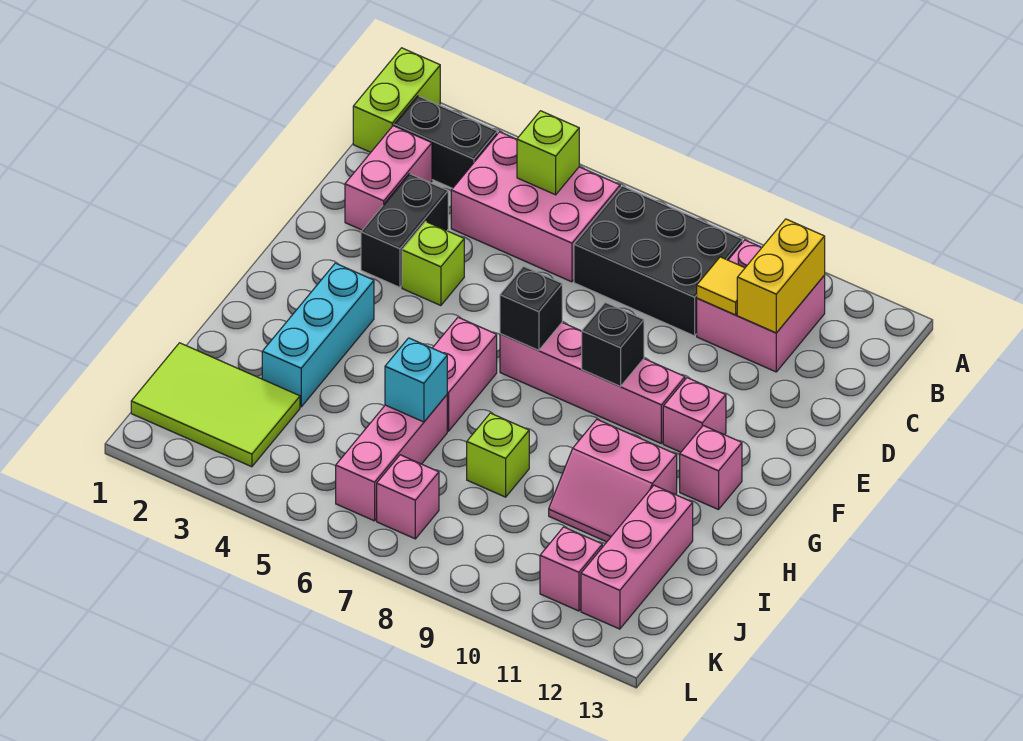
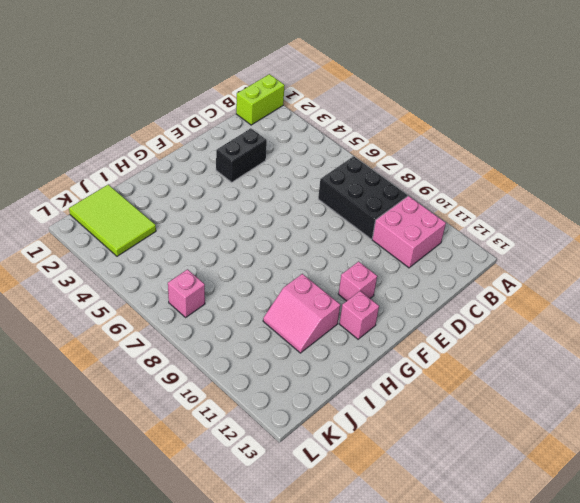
none -> black brick B2:B3 level 1
none -> pink brick B4:C6 level 1
none -> pink brick C2:D2 level 1

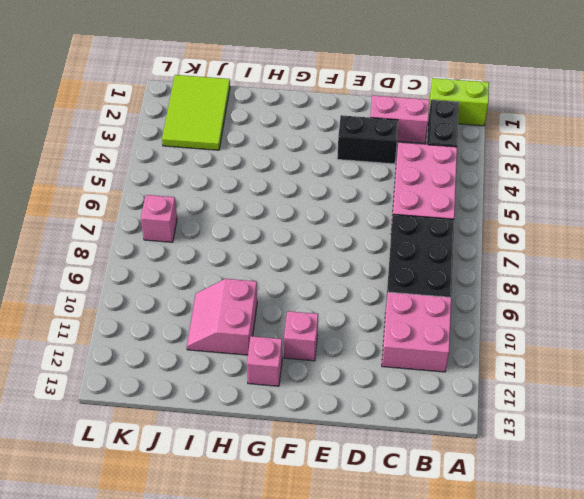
none -> lime brick E4 level 1
none -> pink brick F7:F10 level 1
none -> cyan brick G3:I3 level 1

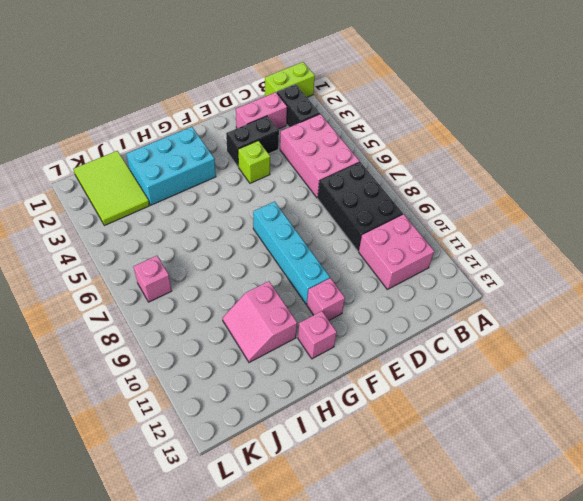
cyan brick F7:F10 level 1 -> pink brick F7:F10 level 1
cyan brick G2:I3 level 1 -> cyan brick G3:I3 level 1
none -> pink brick G6:H6 level 1
none -> pink brick I6:K6 level 1
none -> lime brick I8 level 1

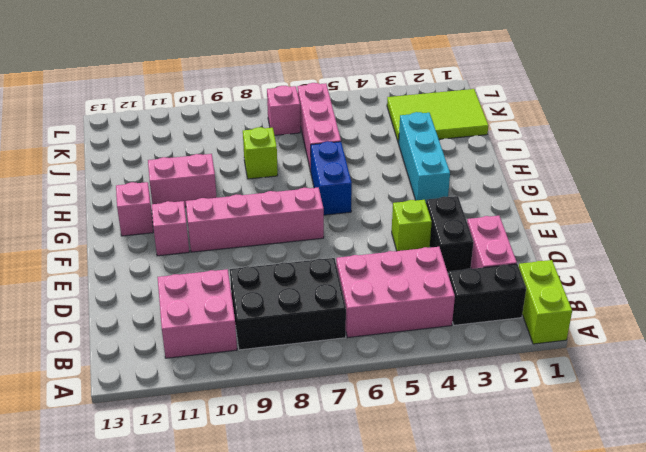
blue brick G6:H6 level 1 -> pink brick G6:H6 level 1
none -> pink brick I12:K12 level 1
none -> pink brick K11 level 1
none -> lime brick B5 level 2

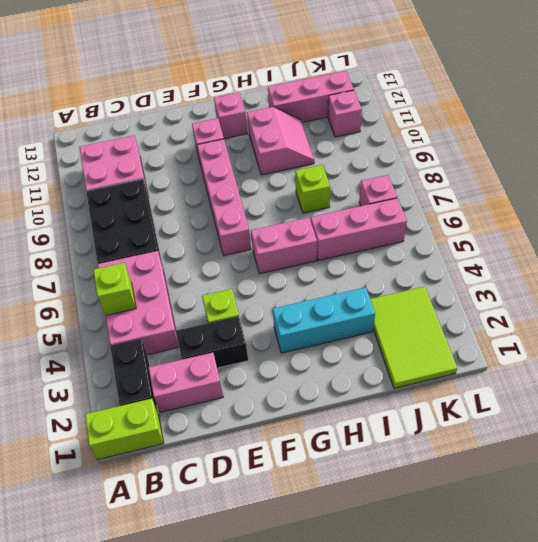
none -> yellow brick B11:C11 level 2
none -> yellow tile C10 level 2
none -> black brick F7 level 2

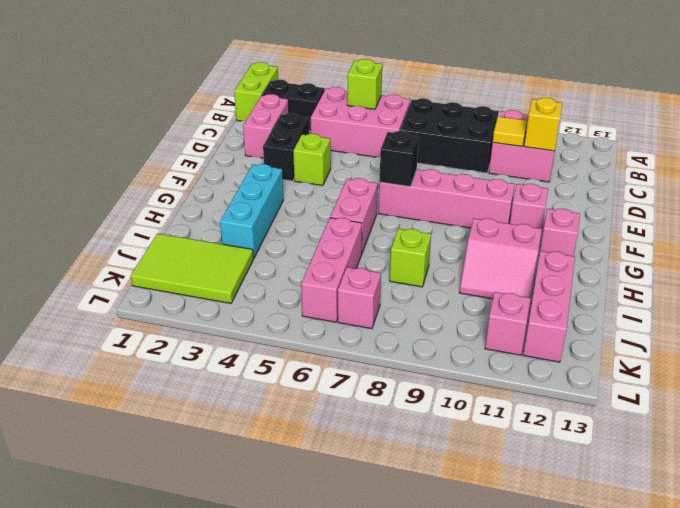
yellow brick C11 level 2 -> yellow brick B11:C11 level 2
none -> black brick F9 level 2
none -> cyan brick I6 level 2

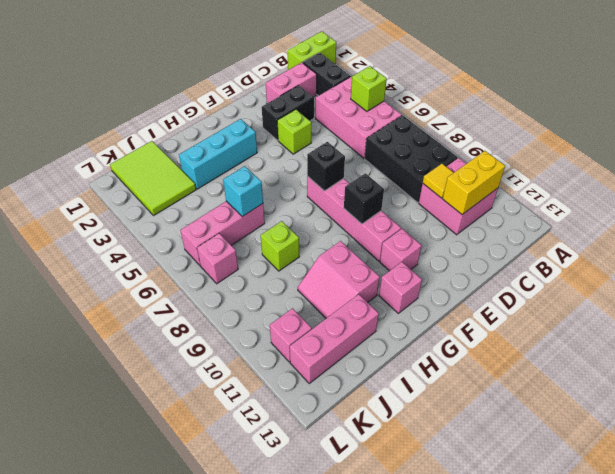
none -> pink brick G6:H6 level 1

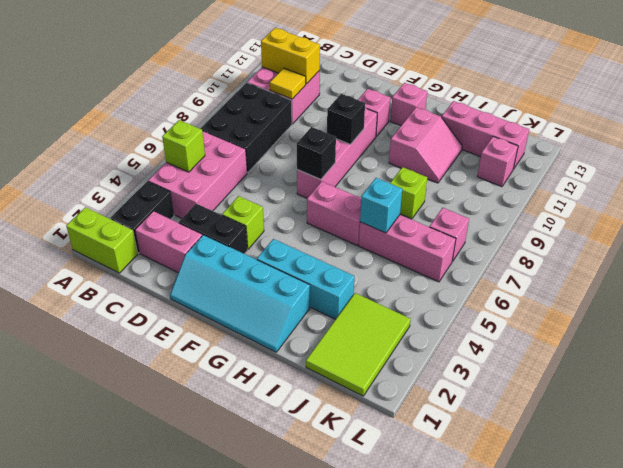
cyan slope E1:H2 level 1 top 2 -> none

